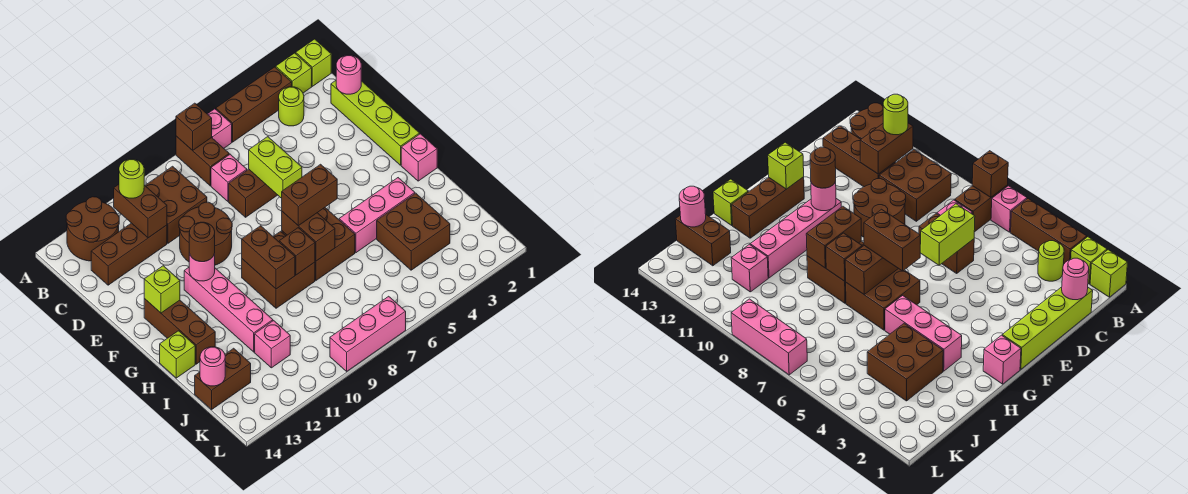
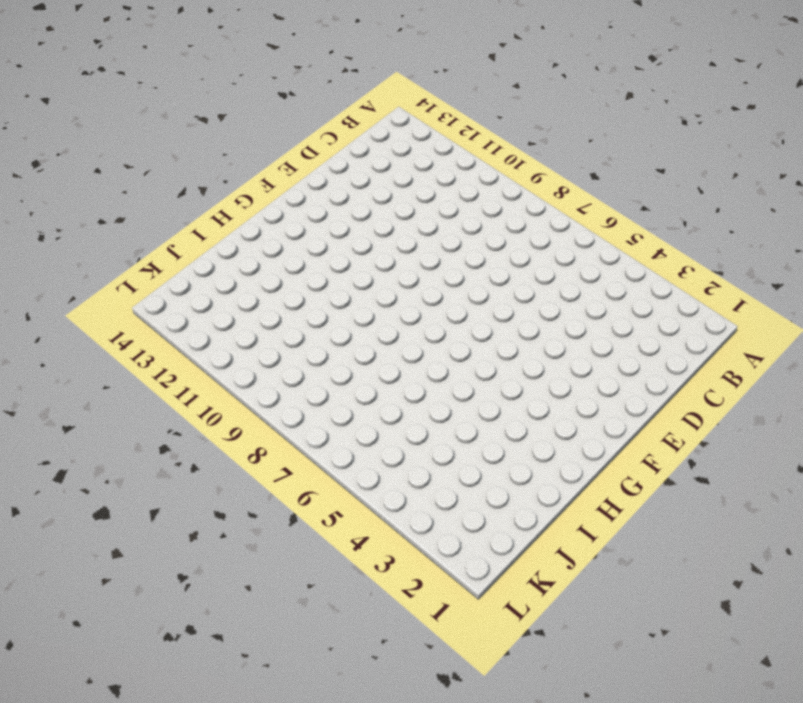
none -> lime brick A1 level 1
none -> lime brick A2 level 1
none -> brown brick A3:A5 level 1
none -> pink brick A6 level 1

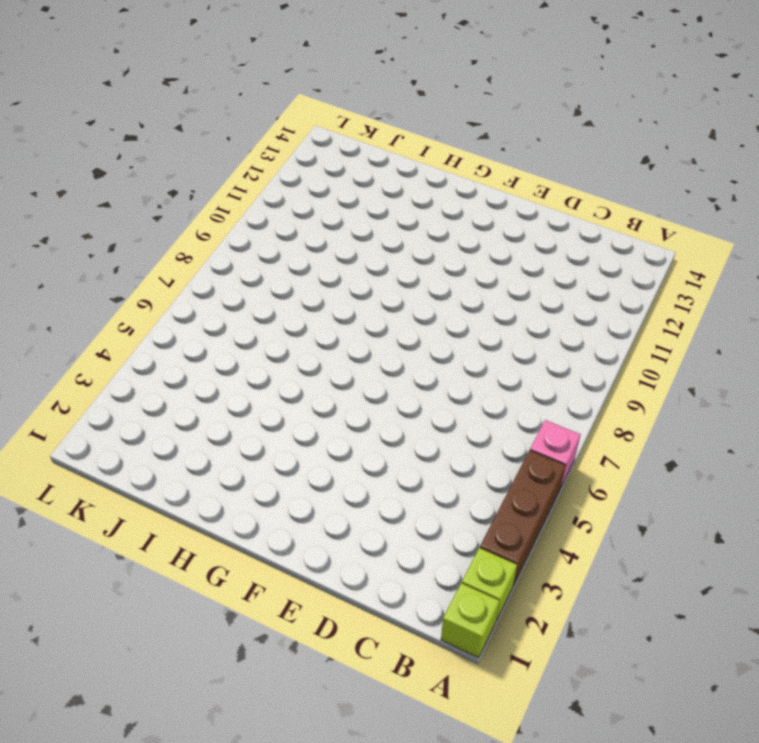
none -> brown brick A7:B7 level 1
none -> brown round brick A12:B13 level 1
none -> lime round brick B3 level 1
none -> brown brick B9:C10 level 1

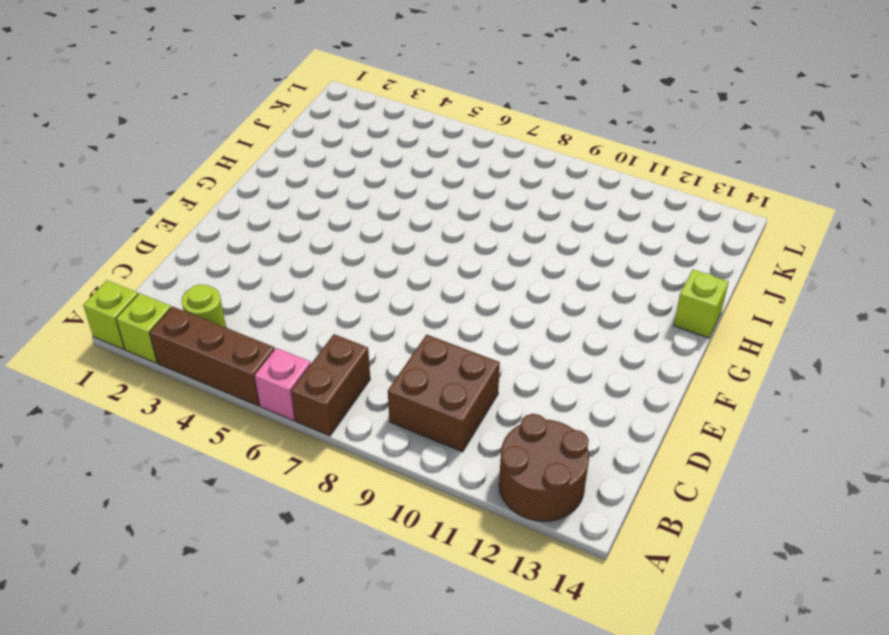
none -> lime brick C1:F1 level 1
none -> pink brick C7 level 1
none -> brown brick C11:C13 level 1
none -> brown brick D6:D7 level 1

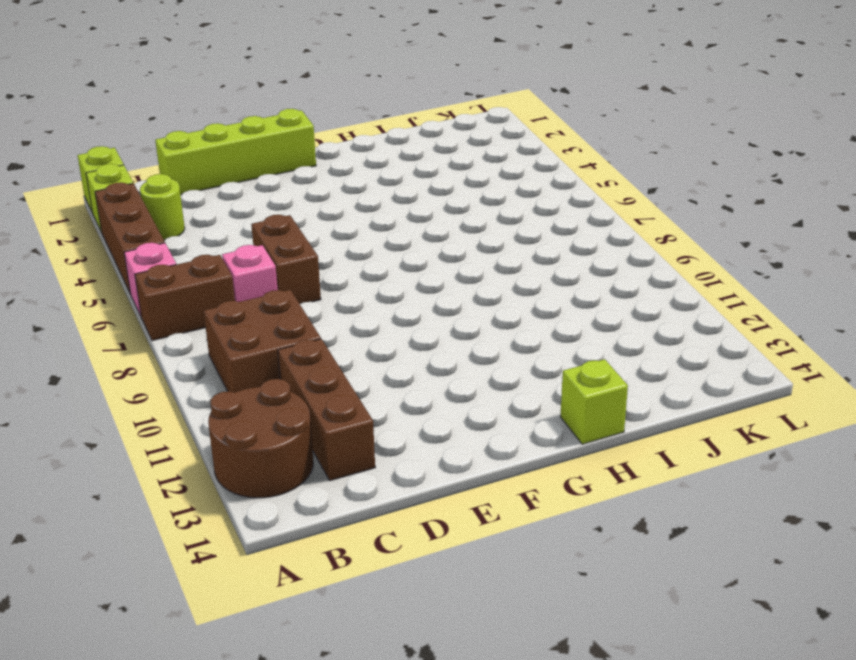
none -> brown round brick D9:E10 level 1
none -> pink brick F11:I11 level 1
none -> brown brick F13:H13 level 1
none -> pink brick G1 level 1

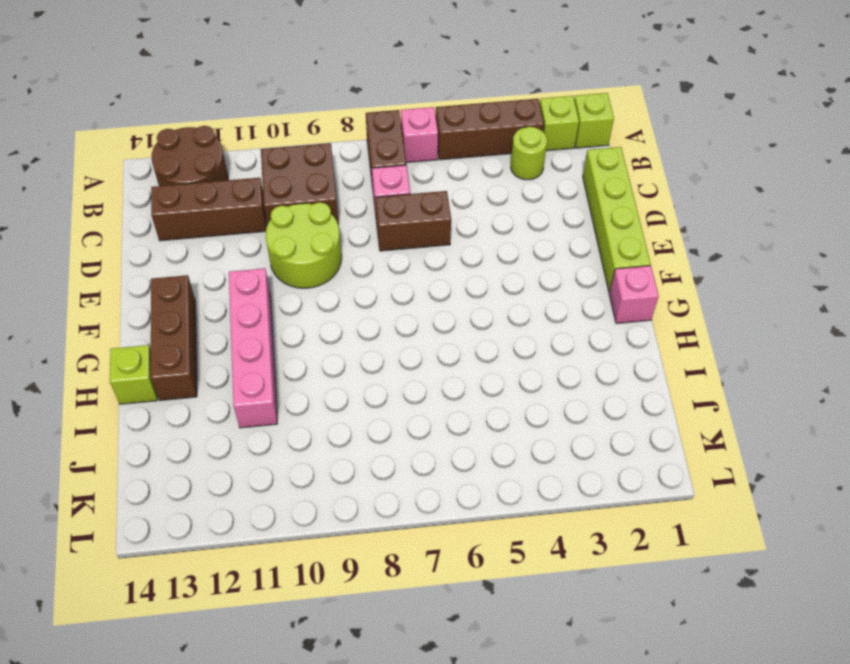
lime round brick D9:E10 level 1 -> brown round brick D9:E10 level 1
none -> brown brick G6:H7 level 1
none -> brown brick G8:H9 level 1
none -> pink brick H3:H5 level 1
none -> brown brick I3:J4 level 1

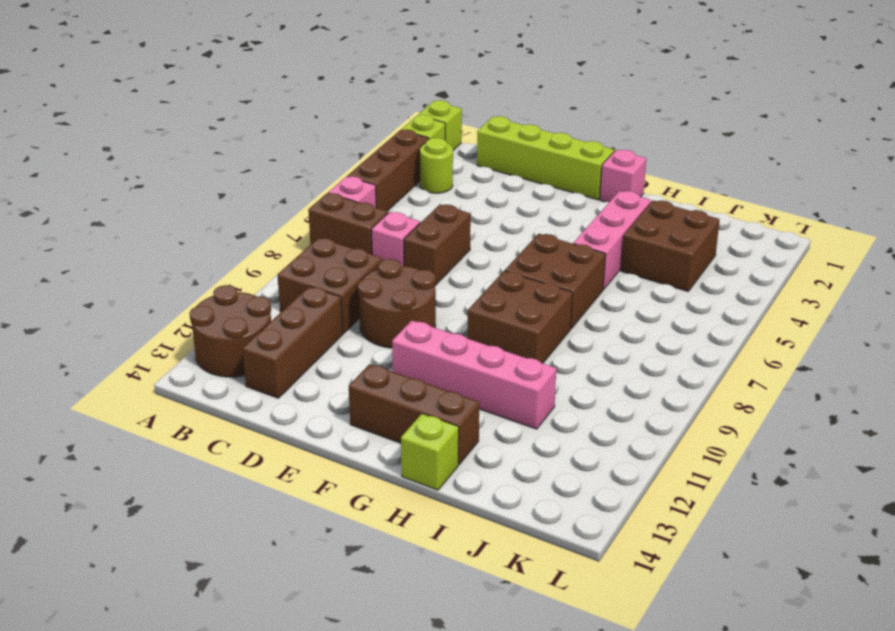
none -> pink brick J11 level 1
none -> brown brick J13:J14 level 1
none -> pink brick L7:L9 level 1
none -> brown brick A7 level 2

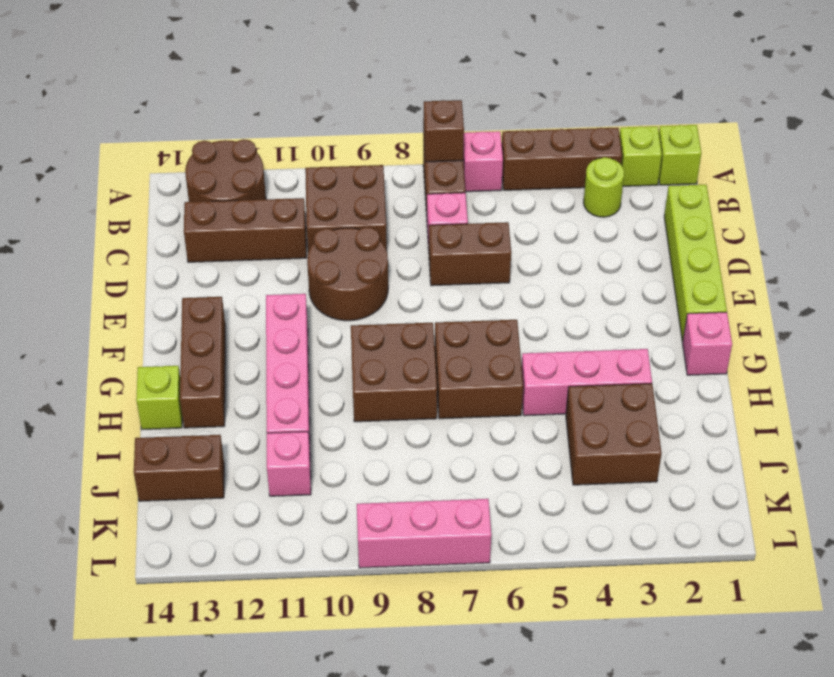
none -> brown brick B11:C11 level 2
none -> pink round brick C1 level 2
none -> lime brick D6:E6 level 2
none -> pink round brick F11 level 2

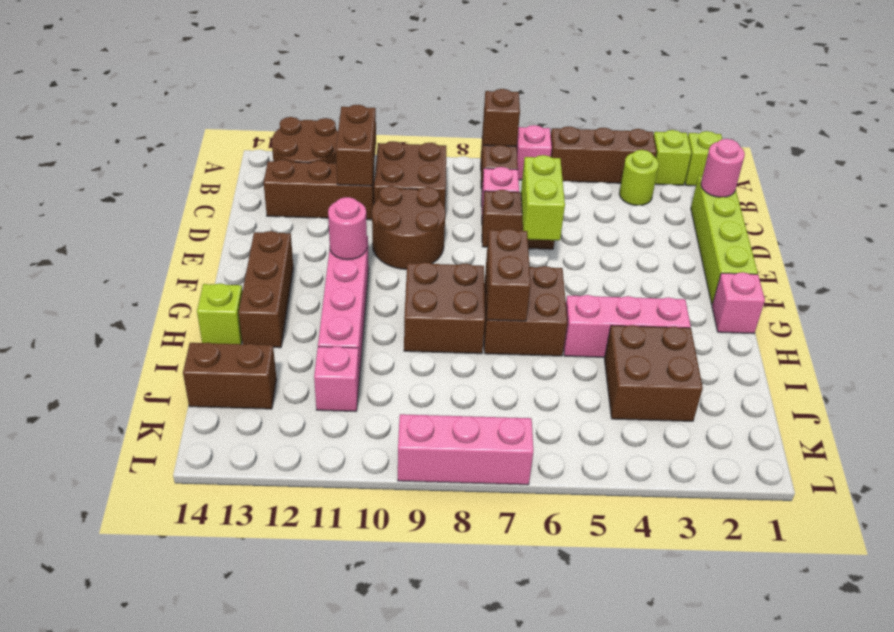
none -> lime brick F13 level 2
none -> brown brick G9:H9 level 2
none -> brown brick H8 level 2
none -> pink round brick J14 level 2

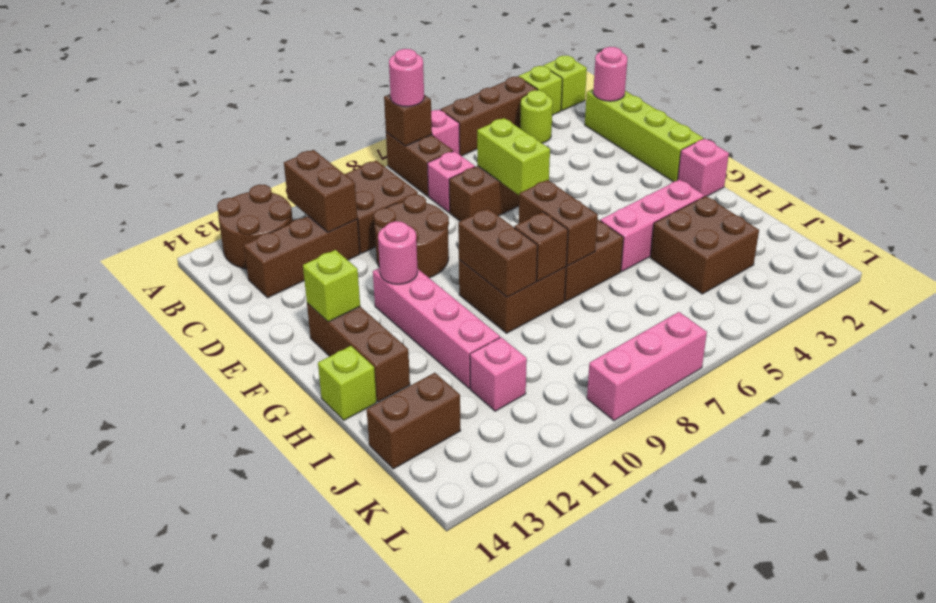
pink round brick A7 level 3 -> pink round brick J14 level 2
none -> lime round brick B11 level 3
none -> brown round brick F11 level 3
none -> brown brick G6:G7 level 3

